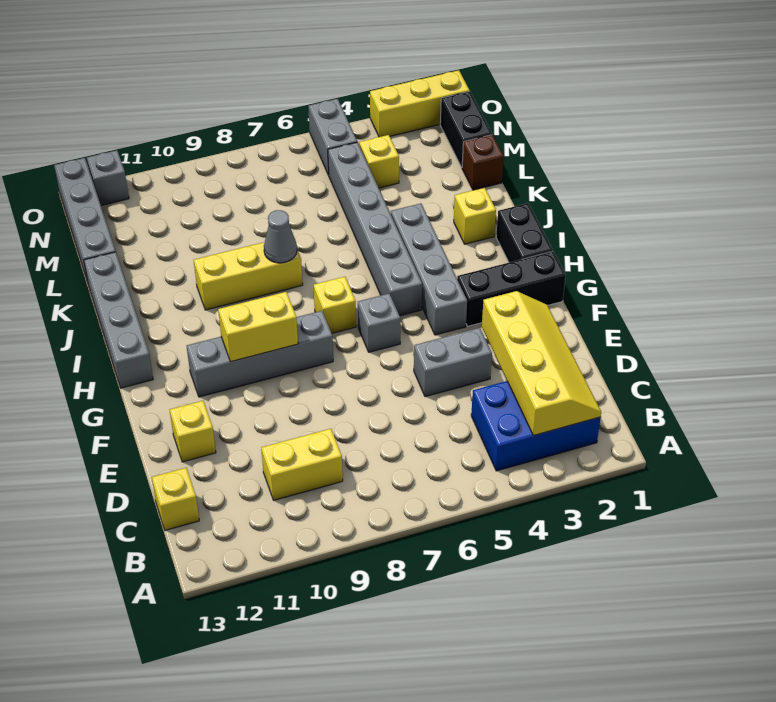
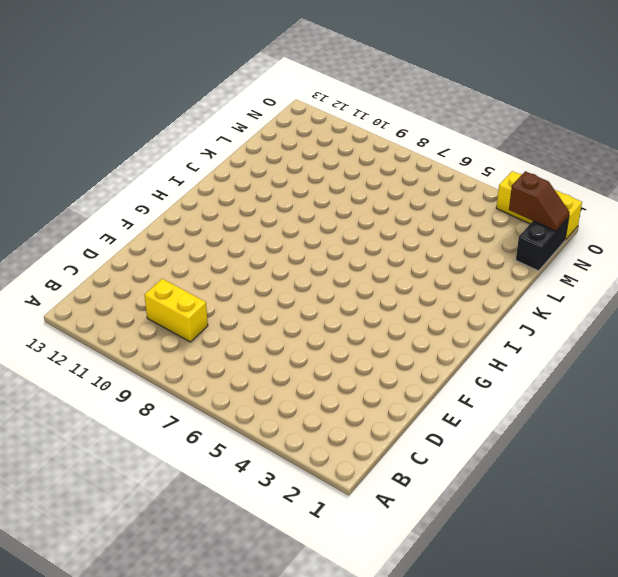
brown slope N1:N2 level 2 top 2 -> none
none -> blue brick B2:C4 level 1
none -> yellow brick C13 level 1
none -> grey brick E4:E5 level 1

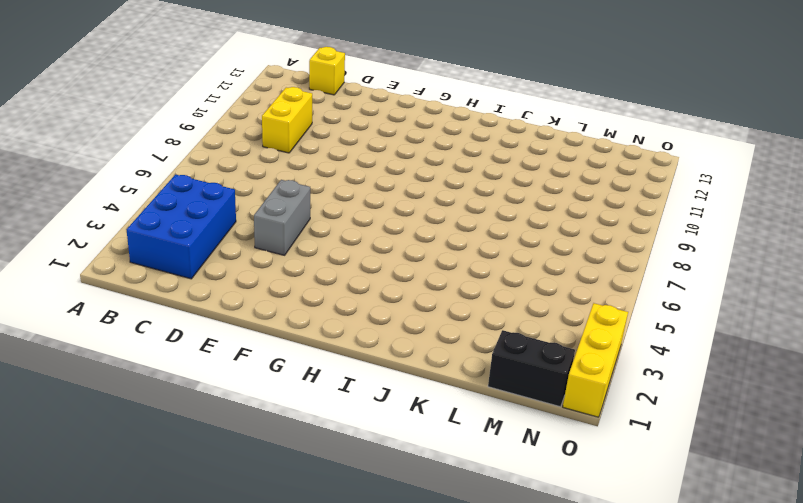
none -> yellow brick E12 level 1
none -> black brick G1:G3 level 1
none -> grey brick G4:J4 level 1

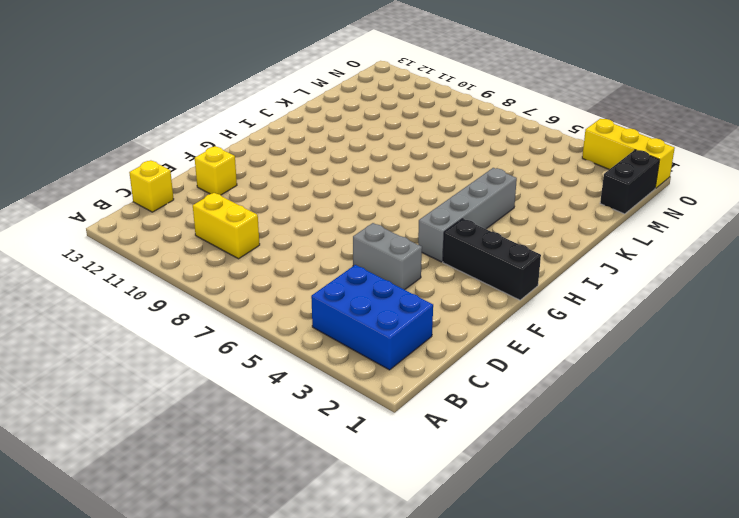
none -> grey brick G6 level 1
none -> grey brick G8:G11 level 1
none -> black brick H1:I1 level 1

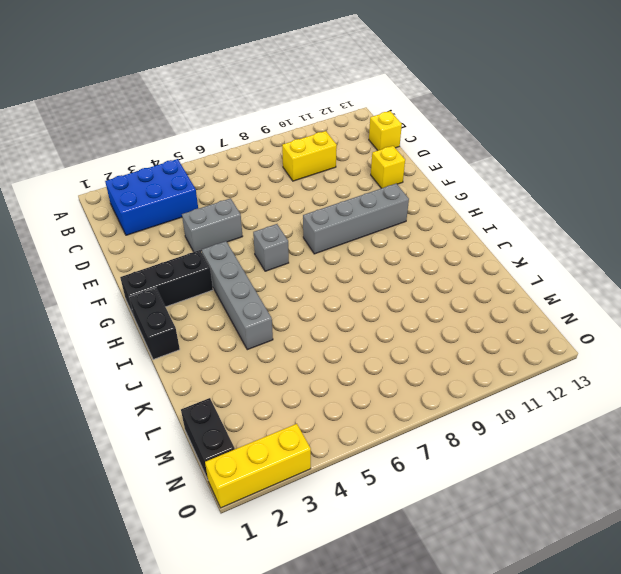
none -> grey brick H5:M5 level 1
none -> yellow brick H7 level 1
none -> grey brick H13:K13 level 1

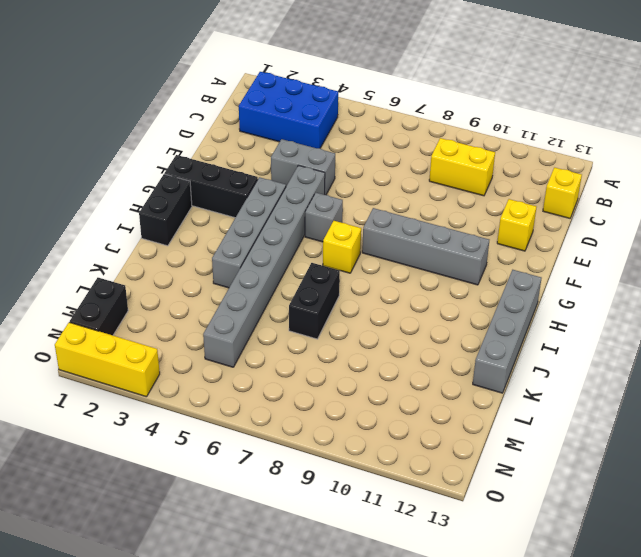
grey brick F5:M5 level 1 -> grey brick H5:M5 level 1
black brick J7:K7 level 1 -> none
none -> yellow brick J2 level 1
none -> yellow brick J8:J10 level 1
none -> brown brick L1 level 1

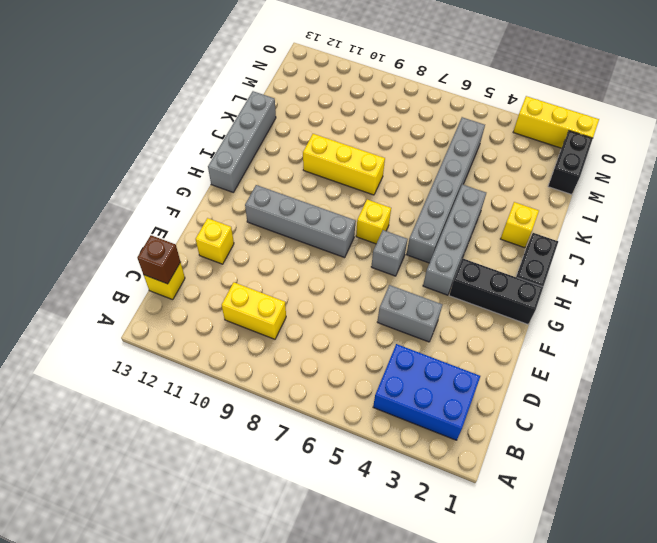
brown brick C13 level 2 -> brown brick L1 level 1
none -> grey brick L13:O13 level 1
none -> yellow brick M4 level 1
none -> grey brick N5:O5 level 1

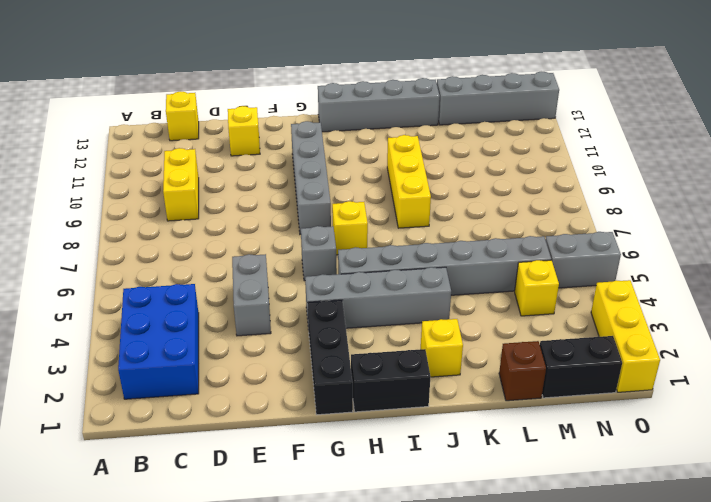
none -> grey brick O12 level 1
none -> yellow slope B2:E3 level 2 top 3
none -> yellow brick G9:G10 level 2

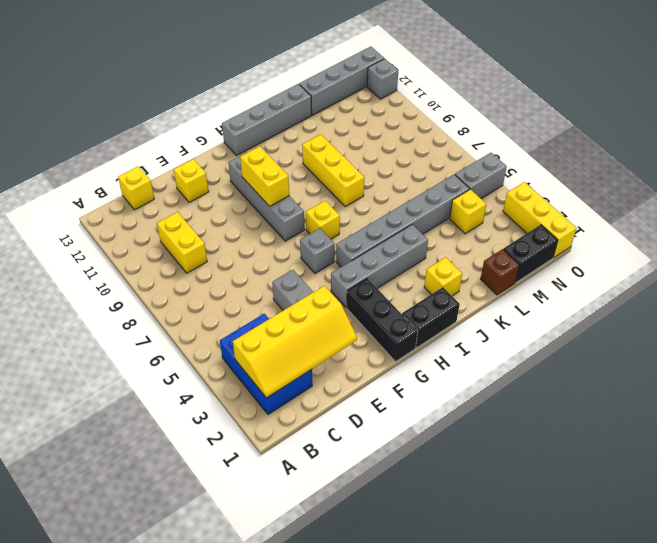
none -> grey cone J8 level 2

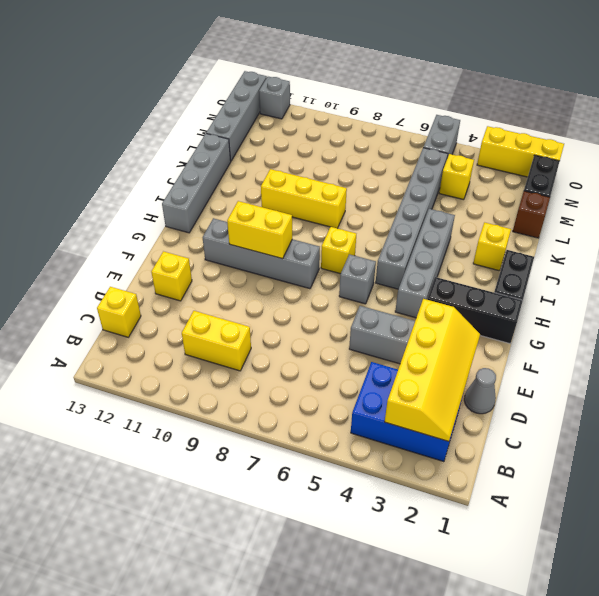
grey cone D1 level 1 -> grey cone J8 level 2

